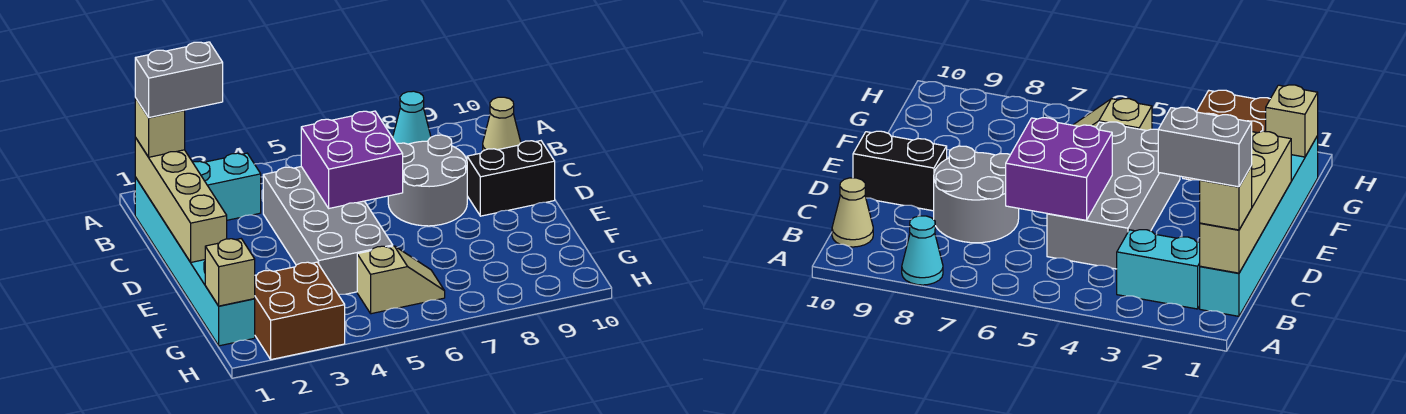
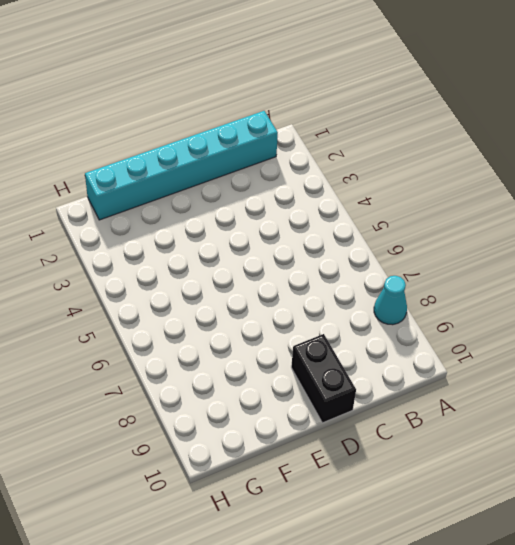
none -> cyan brick B2:B3 level 1
none -> tan cone B10 level 1
none -> grey brick C4:F5 level 1

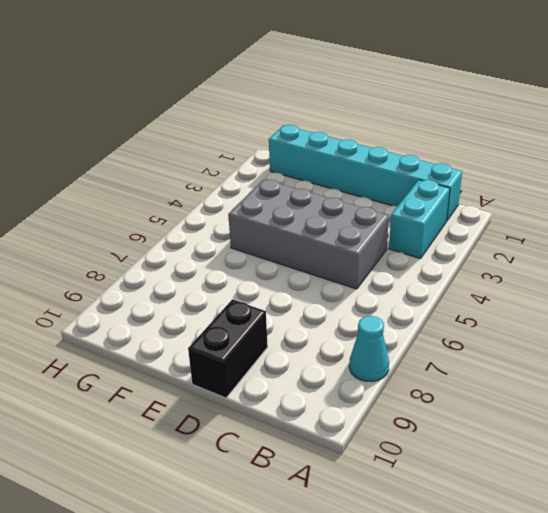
none -> tan cone B10 level 1
none -> grey round brick C7:D8 level 1
none -> brown brick G2:H3 level 1

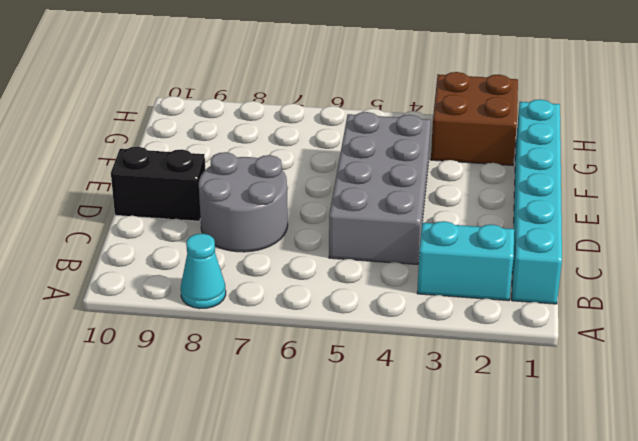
none -> tan cone B10 level 1
none -> tan slope G5:G6 level 1 top 5
none -> tan brick B1:E1 level 2

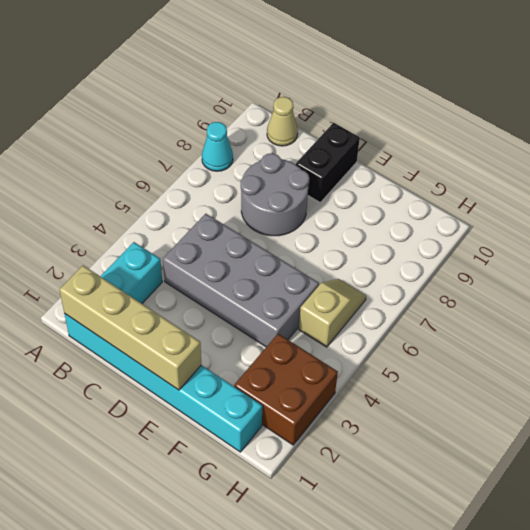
none -> purple brick C5:D6 level 2
none -> tan brick G1 level 2
none -> tan brick B1 level 3

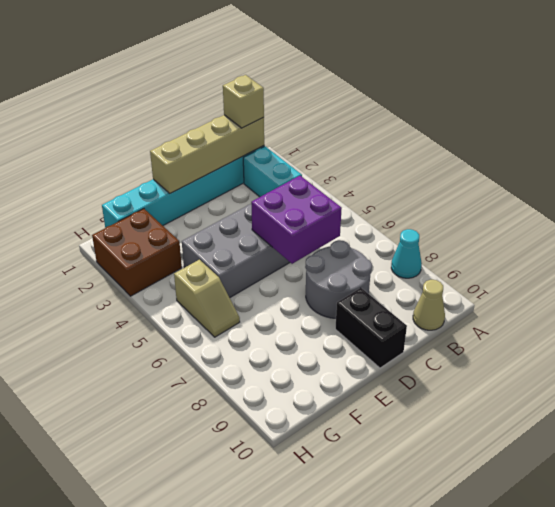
none -> tan brick G1 level 2
none -> grey brick B1:B2 level 4

